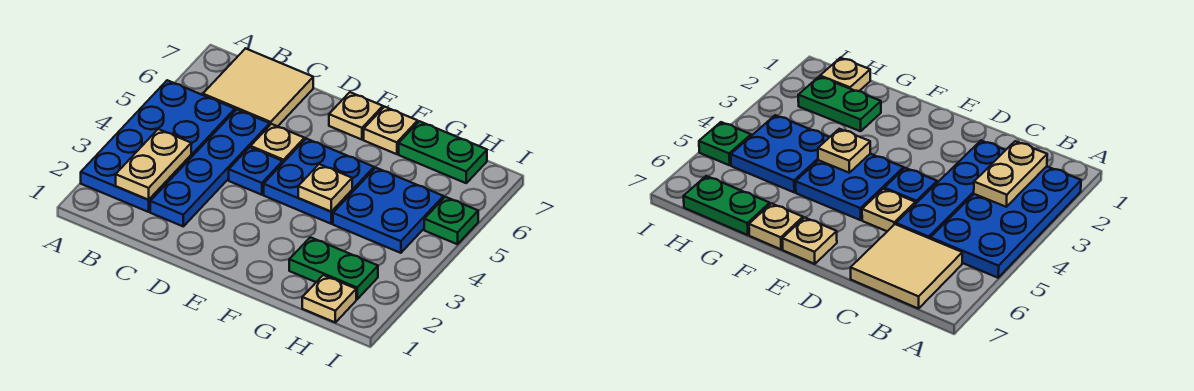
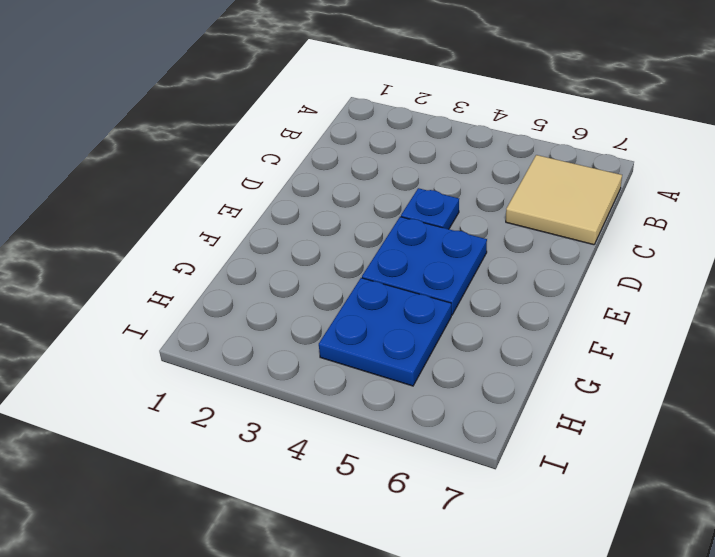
none -> blue plate A2:B5 level 1
none -> blue plate C2:C5 level 1
none -> tan plate D5 level 1

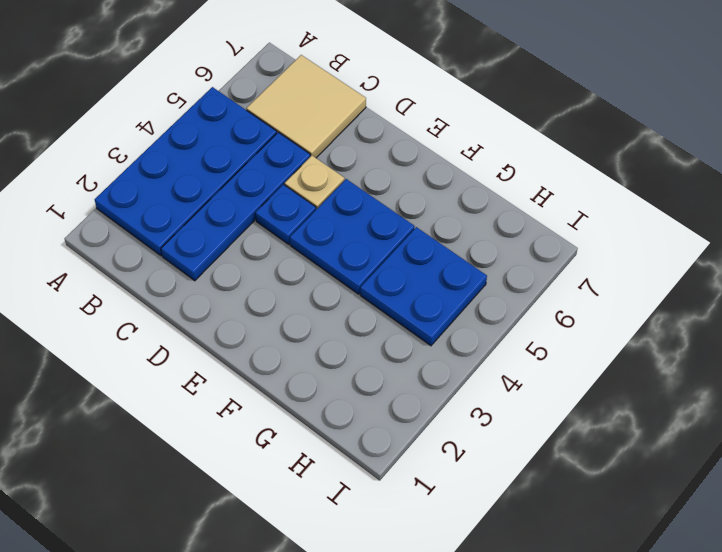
none -> tan plate E7 level 1
none -> tan plate F7 level 1
none -> green plate G2:H2 level 1

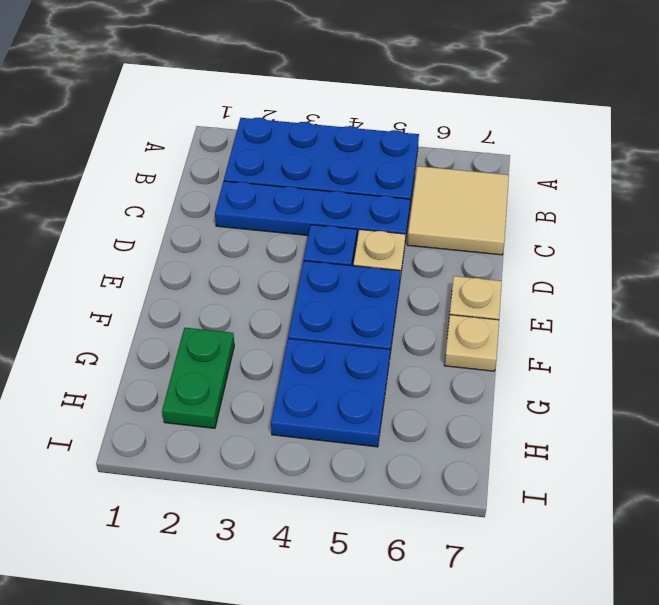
none -> green plate G7:H7 level 1
none -> tan plate H1 level 1
none -> green plate I5 level 1

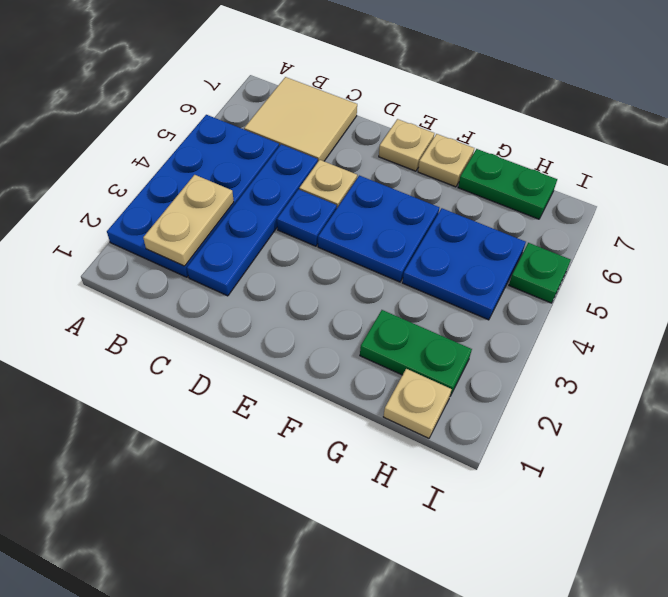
none -> tan plate F4 level 2

